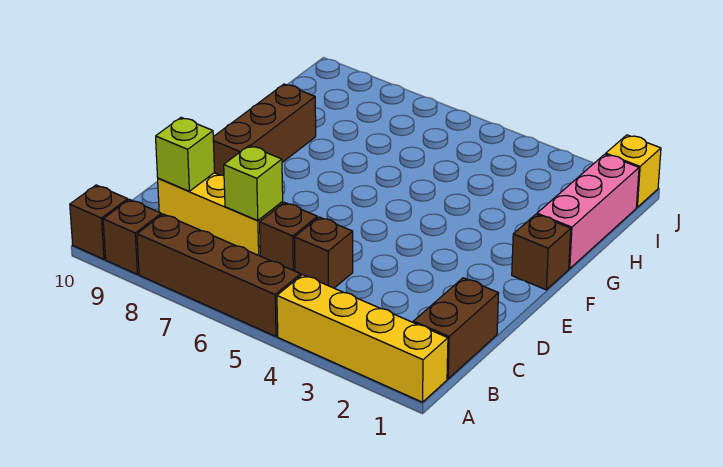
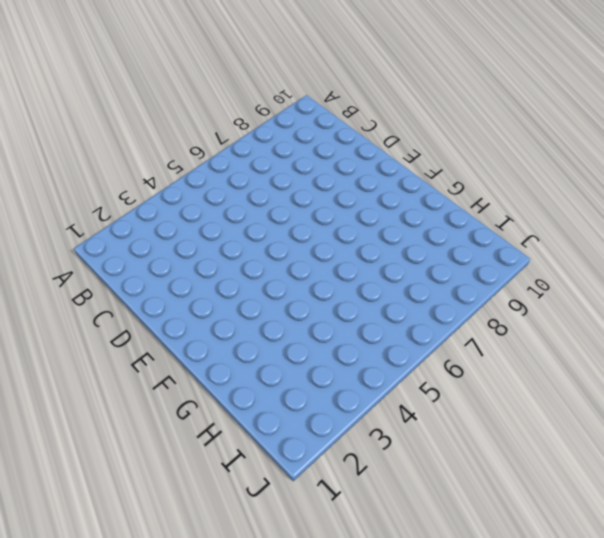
none -> yellow brick A1:A4 level 1
none -> brown brick A5:A8 level 1
none -> brown brick A9 level 1

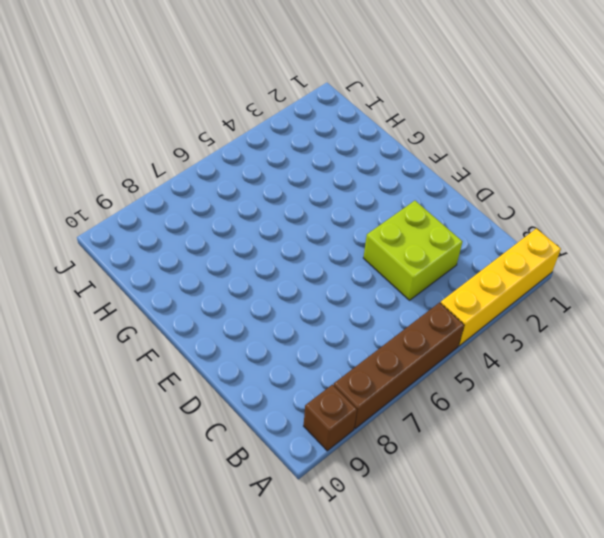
lime brick C3:D4 level 1 -> none
none -> brown brick A10 level 1
none -> brown brick B1:C1 level 1
none -> brown brick C5 level 1

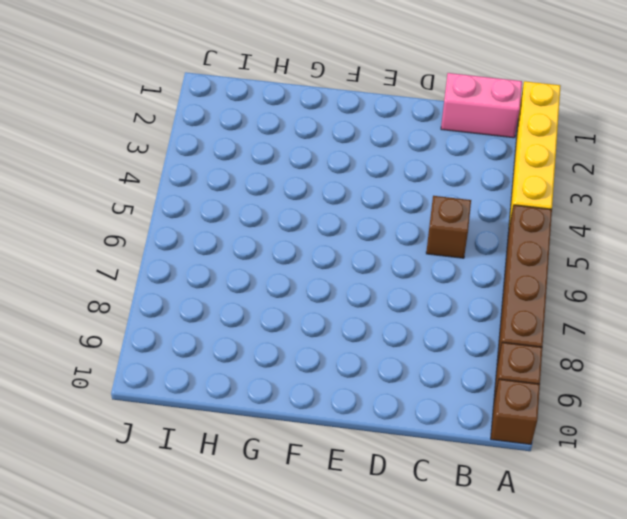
pink brick B1:C1 level 1 -> brown brick B1:C1 level 1
none -> brown brick C6 level 1
none -> yellow brick C7:C9 level 1
none -> brown brick E9:G9 level 1

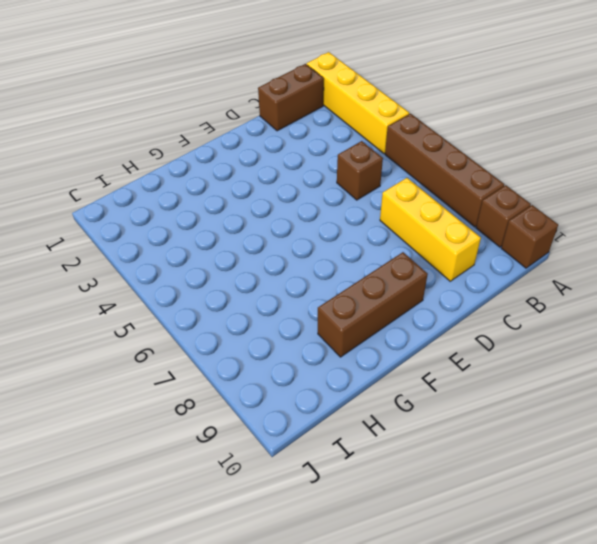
none -> brown brick C6 level 1
none -> brown brick F1 level 1
none -> pink brick G1:I1 level 1

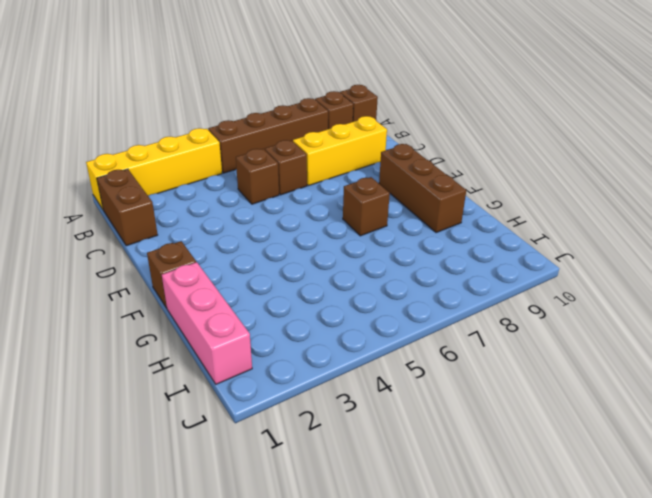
brown brick F7 level 1 -> none
none -> yellow brick J1 level 1
none -> lime brick C7 level 2
none -> lime brick C9 level 2

